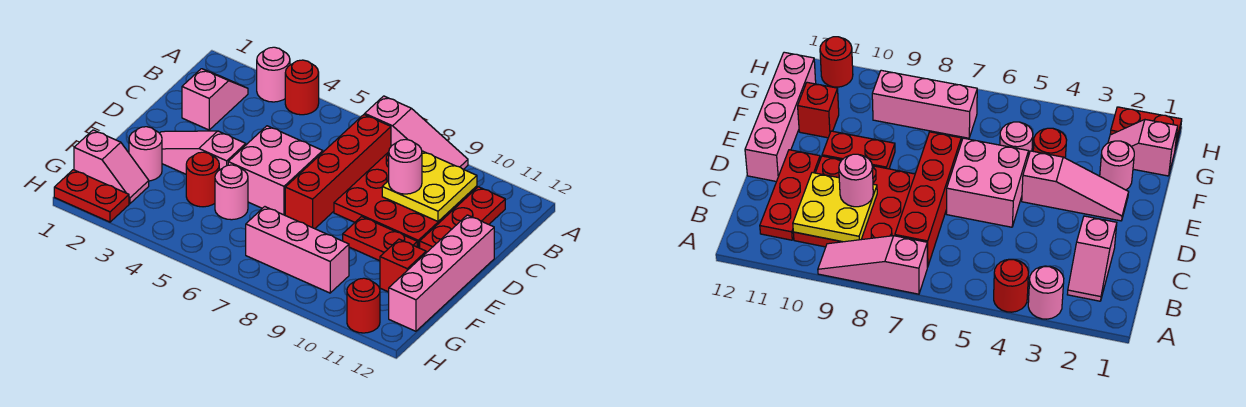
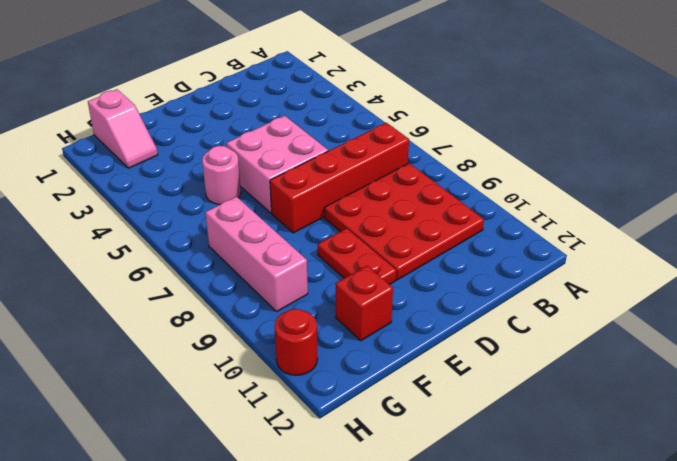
none -> pink round brick A3 level 1
none -> red round brick A4 level 1
none -> pink slope A7:A9 level 1 top 7

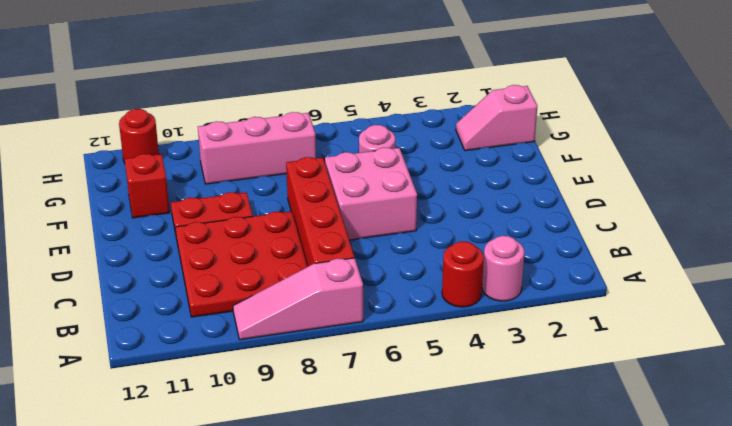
none -> pink slope B2:C2 level 1 top C
none -> red plate B11:D11 level 1
none -> pink brick D12:G12 level 1

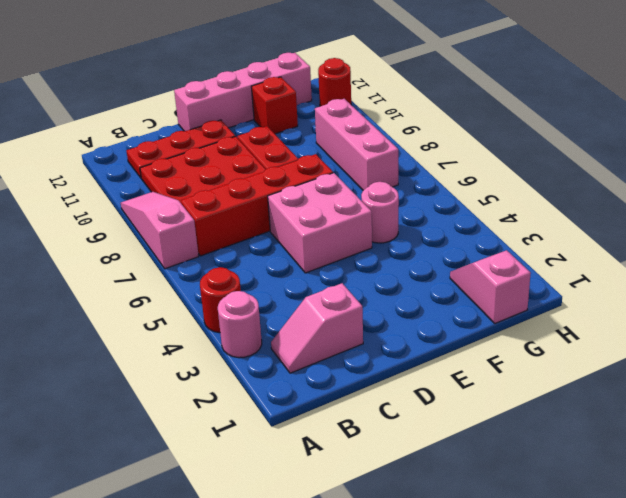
none -> pink slope E2:E4 level 1 top 4
none -> pink round brick F2 level 1
none -> red round brick F4 level 1

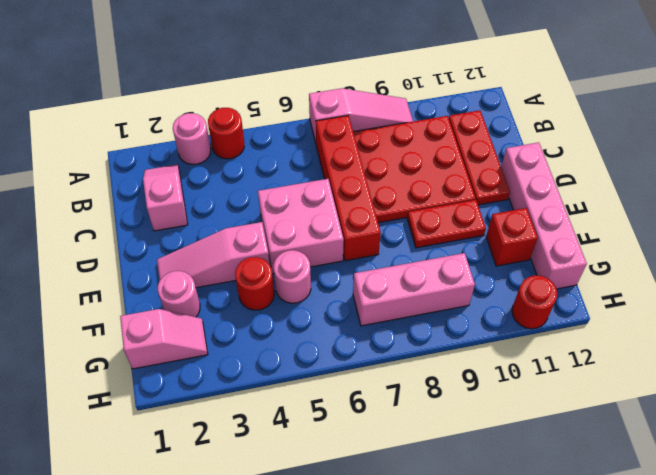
none -> red plate H1:H2 level 1
none -> yellow plate B9:C10 level 2
none -> pink round brick C9 level 3

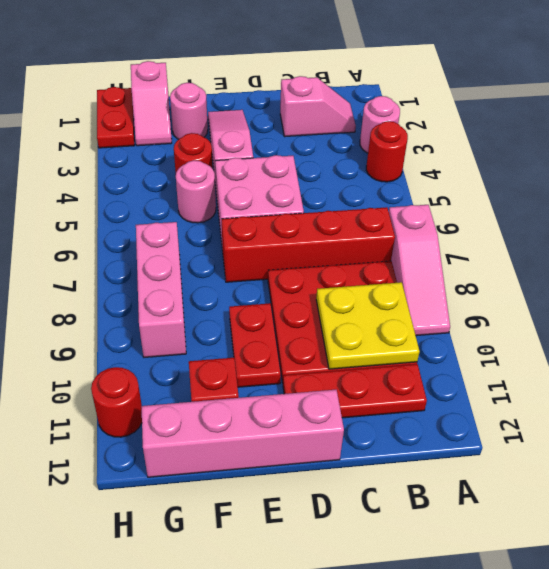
none -> pink round brick C9 level 3

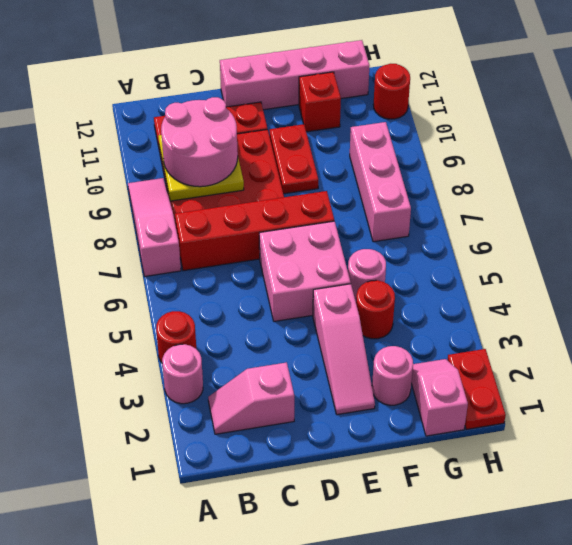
pink round brick B9:C10 level 3 -> pink round brick C9 level 3

